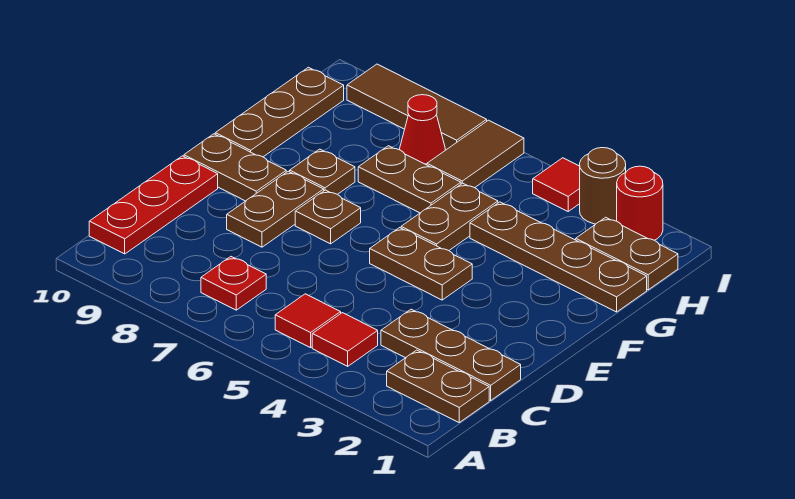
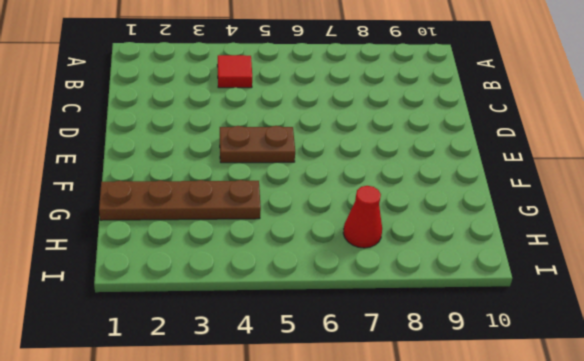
none -> brown plate B1:B2 level 1
none -> red tile B5 level 1
none -> red plate B7 level 1

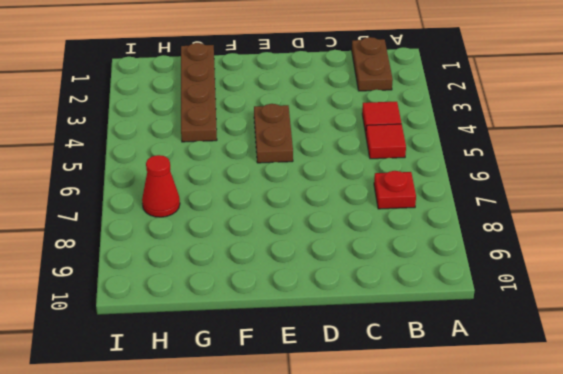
none -> red plate B10:D10 level 1
none -> brown plate C1:C3 level 1
none -> brown plate D8:E8 level 1

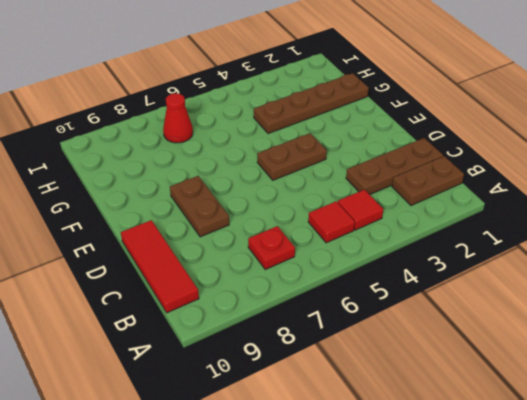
red tile B10:D10 level 1 -> red plate B10:D10 level 1
none -> brown plate E7 level 1
none -> brown plate E9:E10 level 1
none -> brown plate F5:G5 level 1

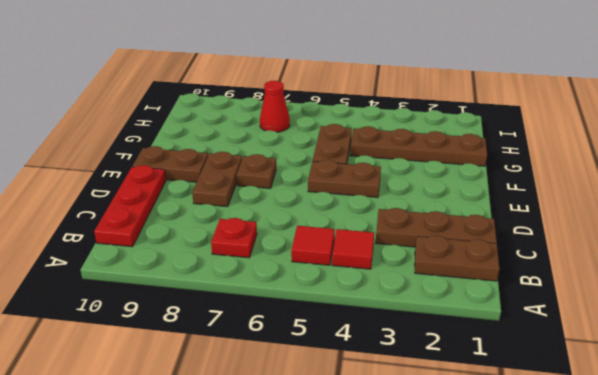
none -> brown plate F8 level 1
none -> brown plate F10:H10 level 1
none -> brown plate G6:G7 level 1

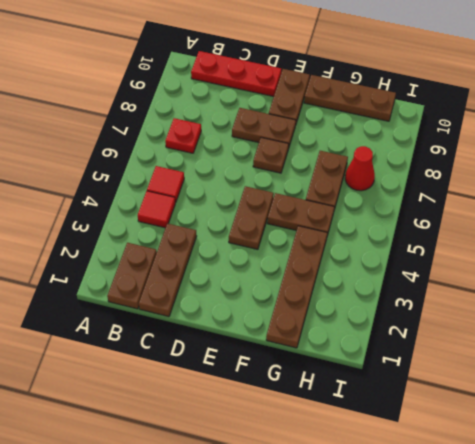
none -> brown plate F8 level 1
none -> brown plate H1:H2 level 1
none -> brown tile H6:I6 level 1

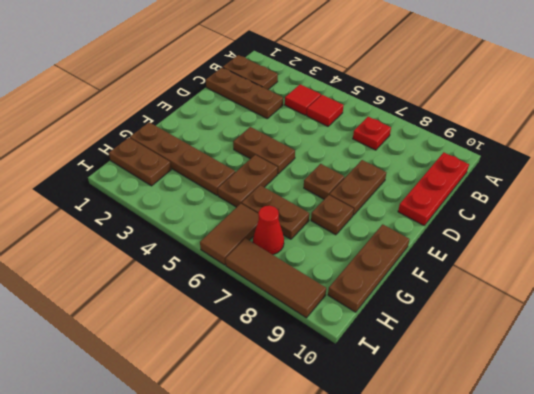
none -> brown plate E9:E10 level 1
none -> red round brick I2 level 1
none -> brown round brick I3 level 1

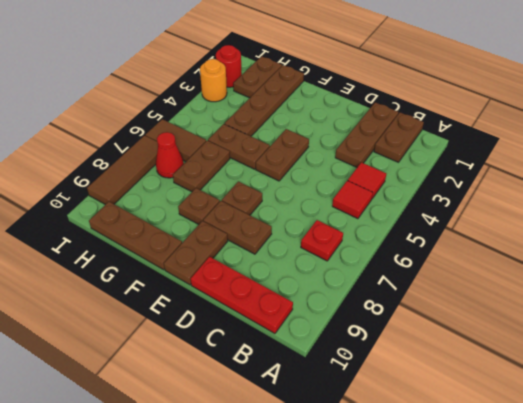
orange round brick I3 level 1 -> brown round brick I3 level 1
none -> red tile I4 level 1

